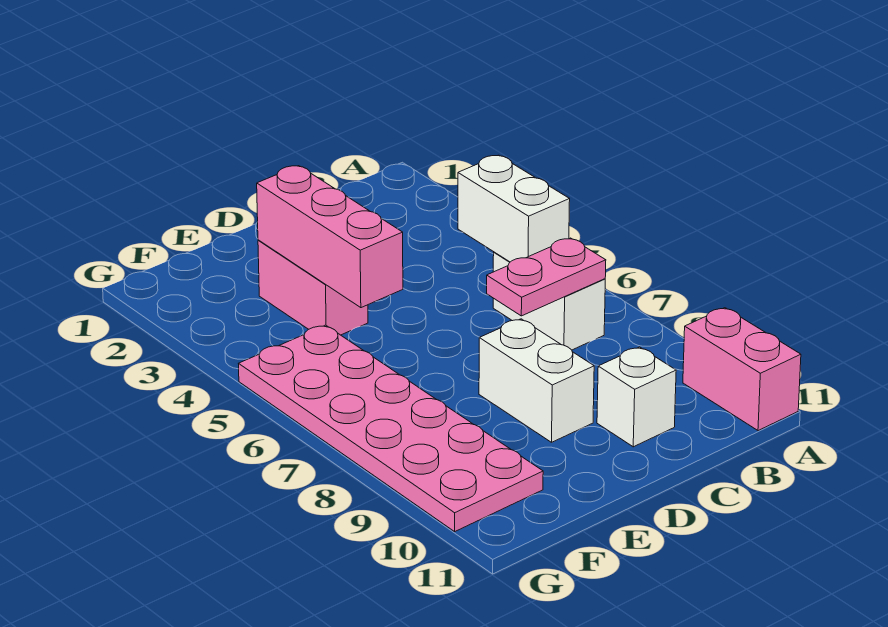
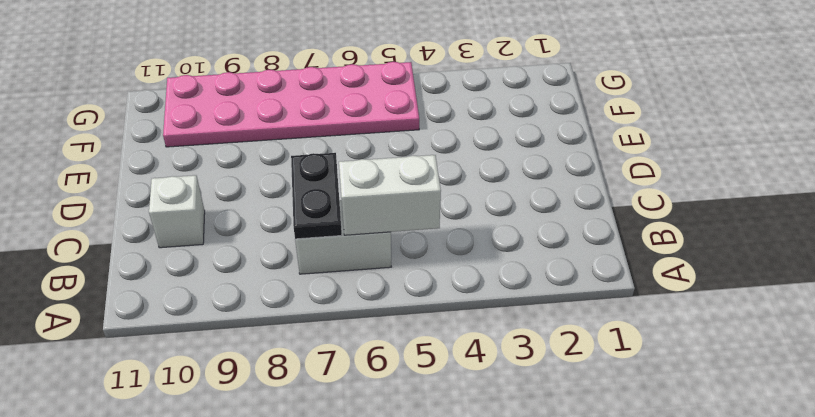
black plate B7:C7 level 2 -> pink plate B7:C7 level 2
none -> pink brick A10:A11 level 1
none -> white brick D8:D9 level 1

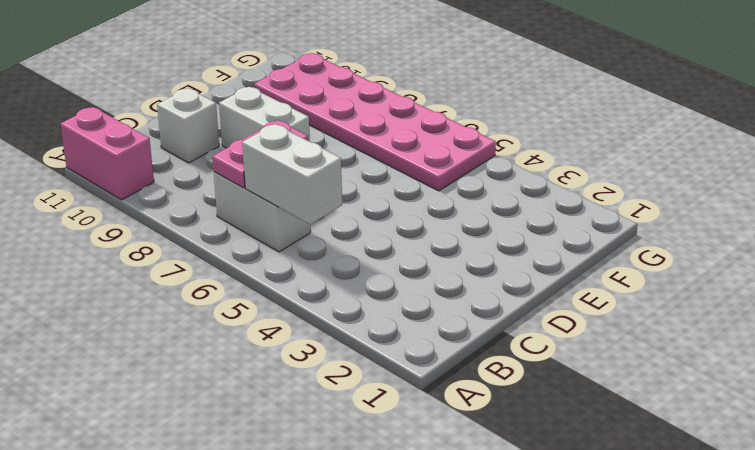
none -> pink brick E3:E4 level 1
none -> pink brick E3:E5 level 2

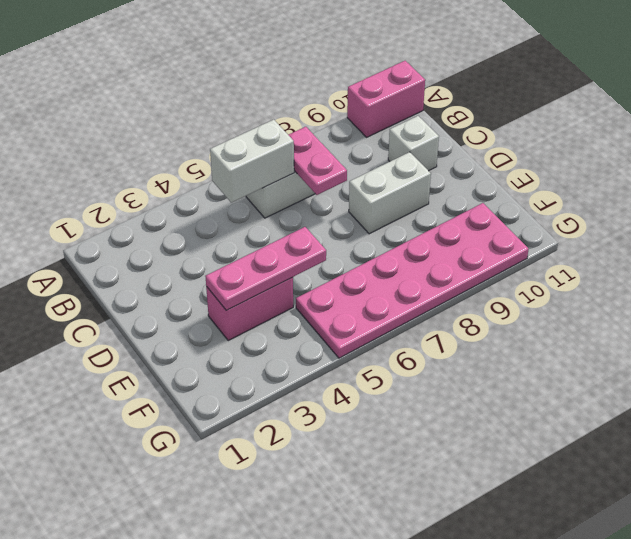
pink plate E3:E5 level 2 -> pink brick E3:E5 level 2

